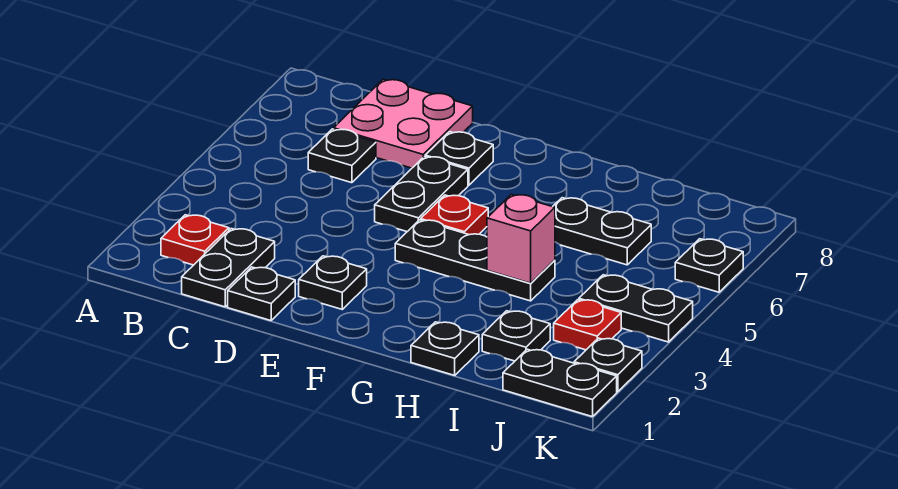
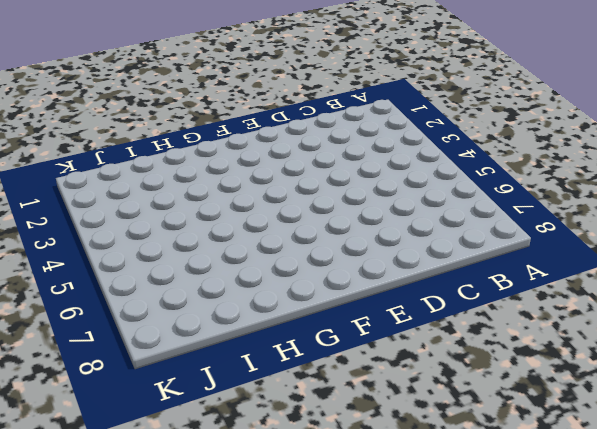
none -> red plate B2 level 1
none -> black plate C1:C2 level 1
none -> black plate C6 level 1

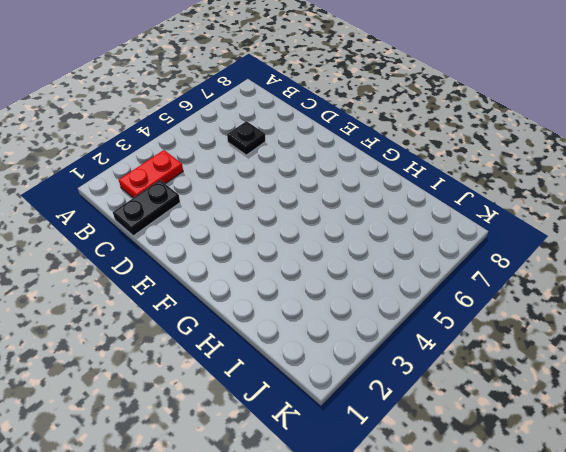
red plate B2:B3 level 1 -> red plate B2 level 1
none -> pink plate C7:D8 level 1
none -> black plate D1 level 1
none -> black plate E2 level 1

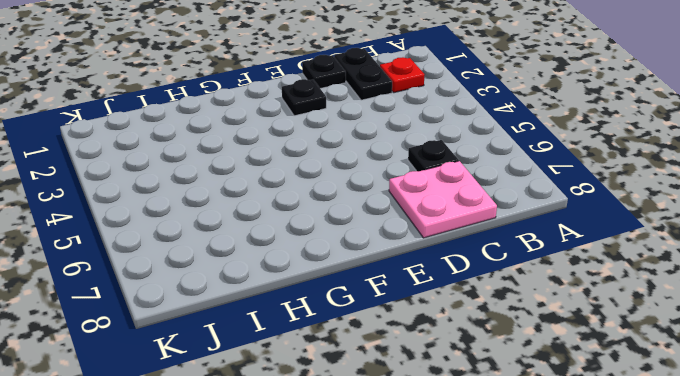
none -> black plate E5:E6 level 1
none -> black plate E7 level 1
none -> black plate F4:H4 level 1

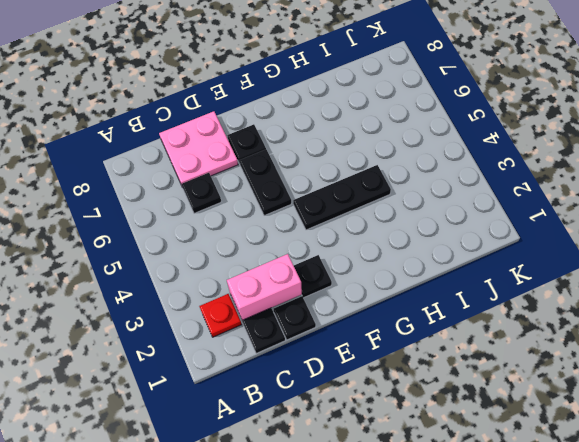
pink brick C2:D2 level 2 -> none
none -> red plate F5 level 1
none -> black plate H1 level 1
none -> black plate H6:I6 level 1

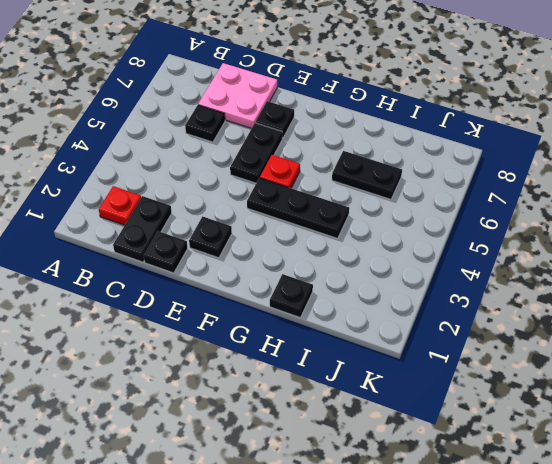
none -> black plate I2 level 1
none -> black plate J1:K1 level 1
none -> red plate J3 level 1

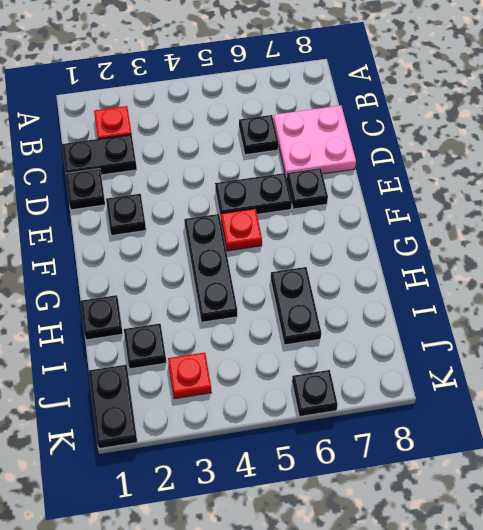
none -> black plate J4:K4 level 1
none -> black plate K2 level 1
none -> pink brick H4 level 2

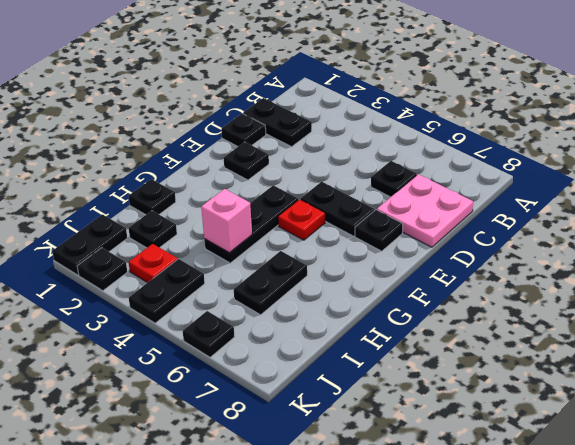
none -> red plate B2 level 1

